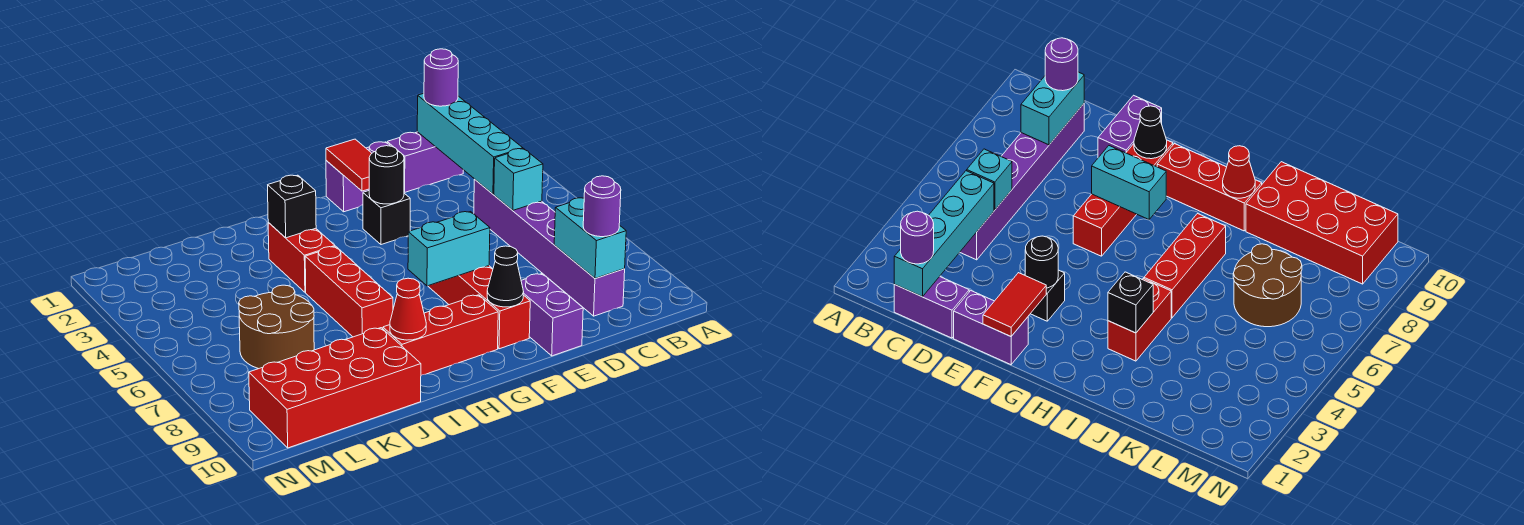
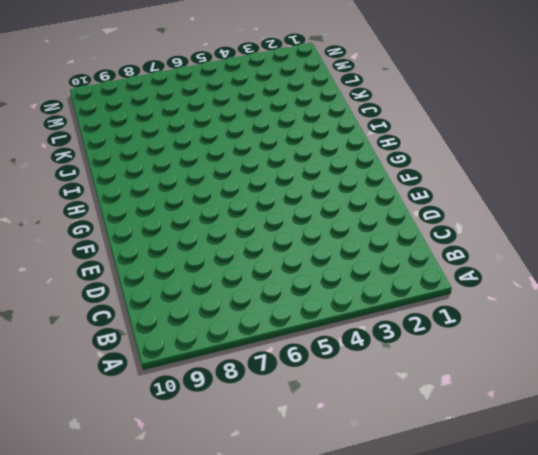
none -> purple brick C1:D1 level 1
none -> purple brick C4:C9 level 1
none -> purple brick E1:F1 level 1

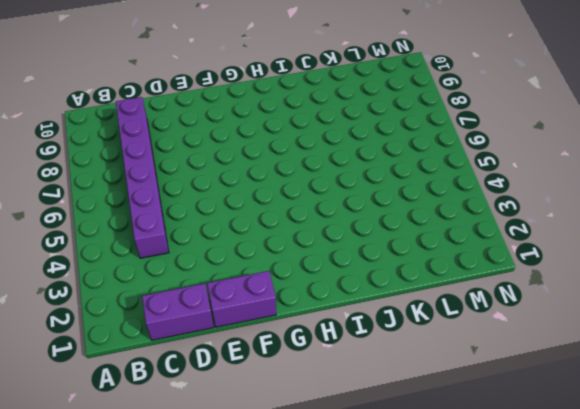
none -> purple brick E9:E10 level 1
none -> black brick F3 level 1
none -> red brick F6:F9 level 1

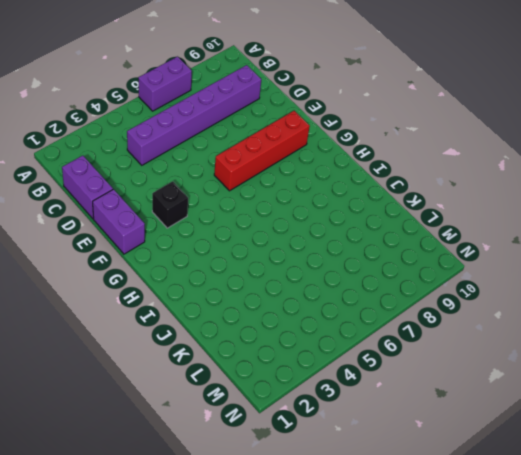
purple brick A6:A7 level 1 -> purple brick E9:E10 level 1
none -> red brick G9:I9 level 1
none -> red brick I3:I4 level 1
none -> red brick I5:I7 level 1

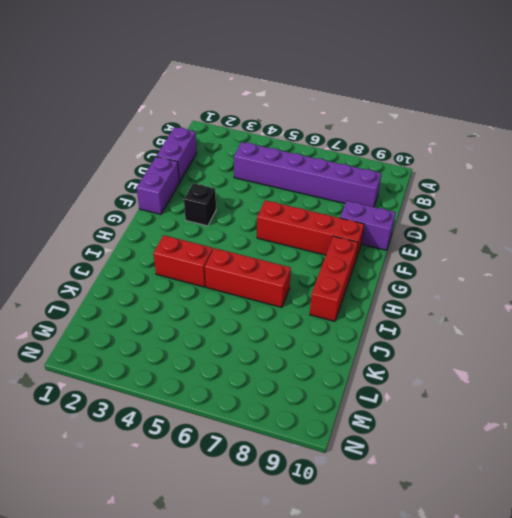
none -> red brick J9:M10 level 1
none -> brown round brick K6:L7 level 1
none -> cyan brick C1:C4 level 2

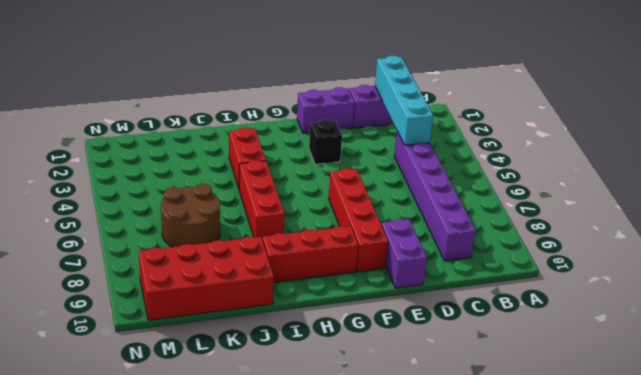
none -> cyan brick C5 level 2
none -> cyan brick C8:C9 level 2
none -> red tile F1:F2 level 2

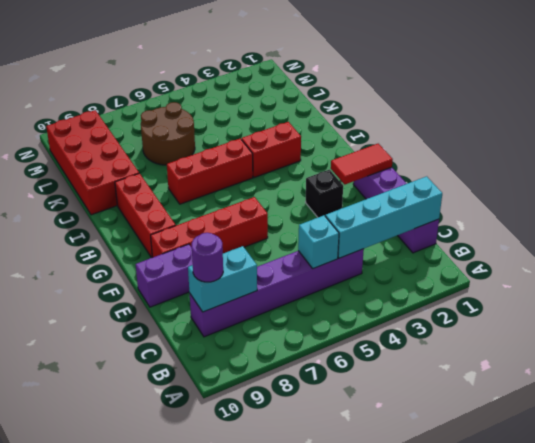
none -> black round brick F3 level 2
none -> cyan brick F7:G7 level 2
none -> black cone F9 level 2

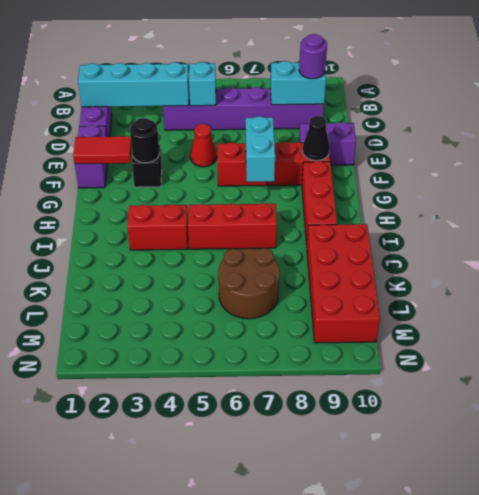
red cone E5 level 1 -> red cone I9 level 2
none -> black brick I3 level 2
none -> purple round brick C1 level 3

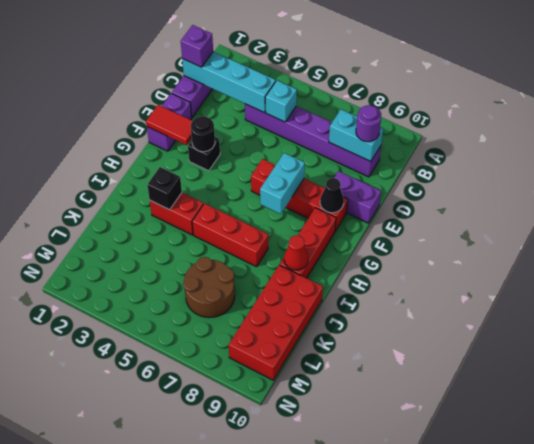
purple brick C1 level 3 -> purple round brick C1 level 3

